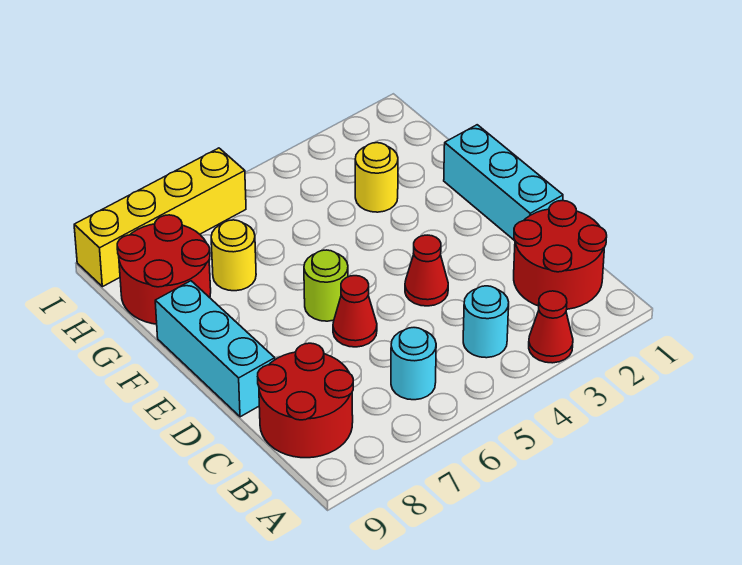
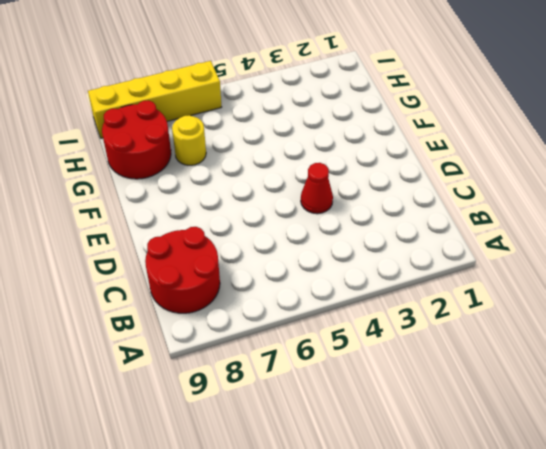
none -> red cone A3 level 1
none -> red round brick B1:C2 level 1
none -> cyan round brick B4 level 1

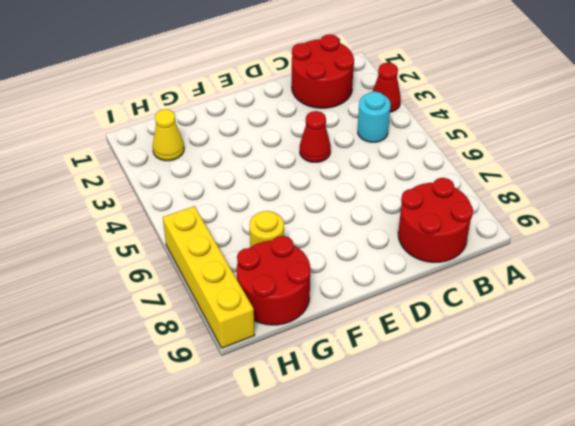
yellow cone H2 level 1 -> none
none -> cyan round brick B6 level 1
none -> cyan brick D1:F1 level 1
none -> red cone D6 level 1

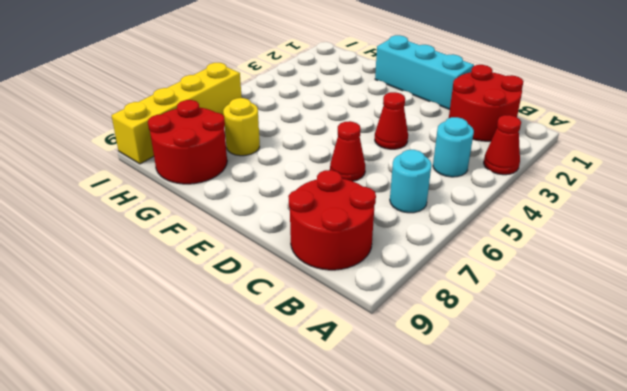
none -> cyan brick D9:F9 level 1
none -> lime round brick E6 level 1
none -> yellow round brick G3 level 1

